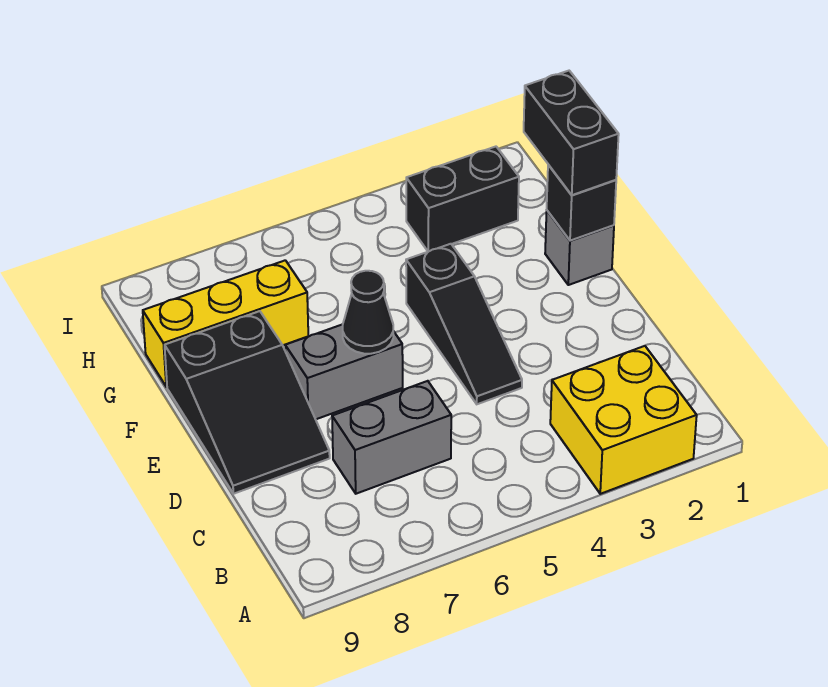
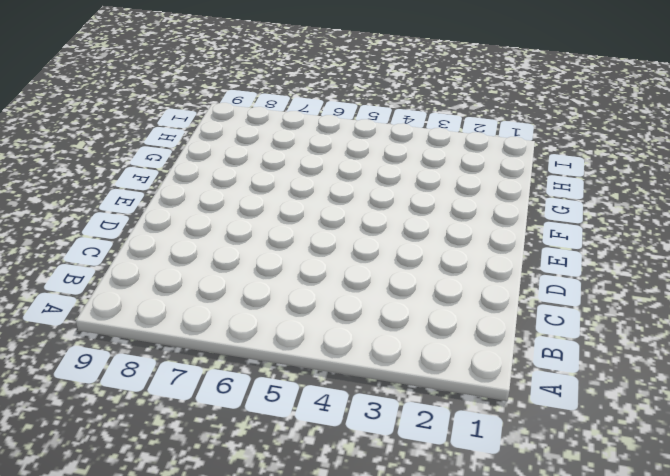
none -> yellow brick A2:B3 level 1
none -> grey brick C6:C7 level 1

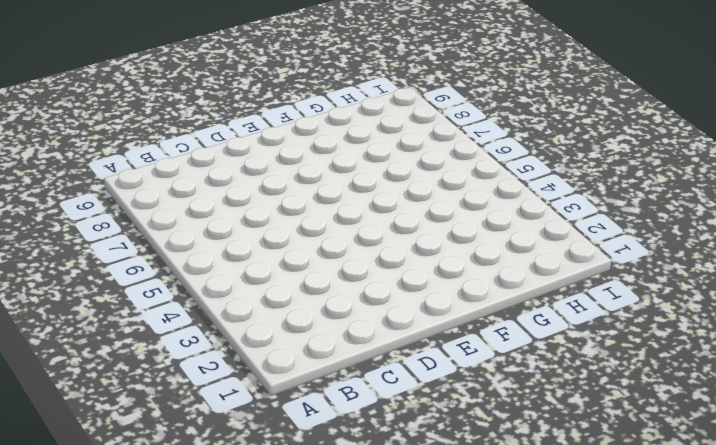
none -> yellow brick A2:B3 level 1
none -> grey brick C6:C7 level 1

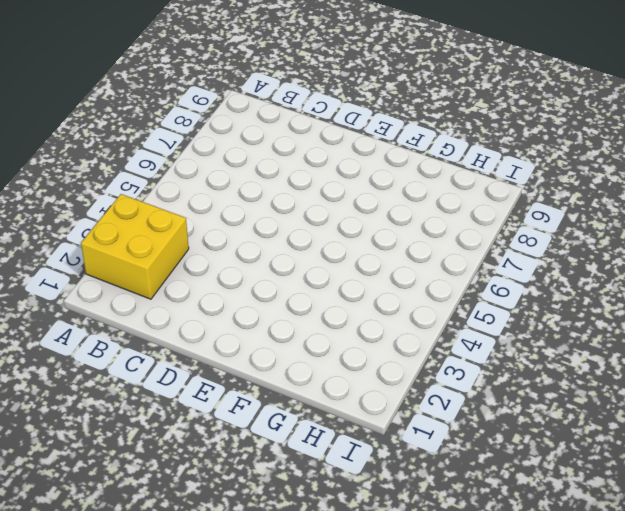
none -> grey brick C6:C7 level 1
none -> black slope D4:F4 level 1 top F

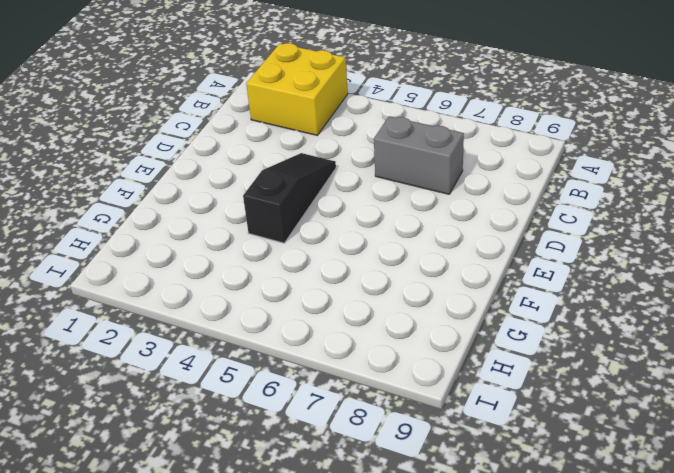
none -> black slope D8:F9 level 1 top F
none -> grey brick E6:E7 level 1

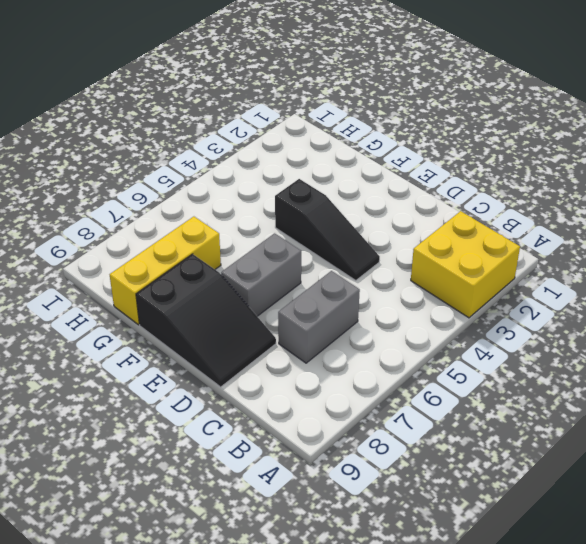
none -> grey brick F1 level 1
none -> black brick H2:H3 level 1

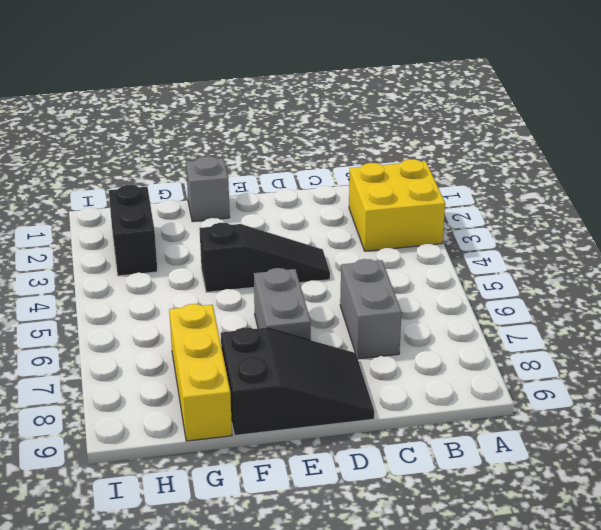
none -> black cone E6 level 2
none -> black brick F1 level 2

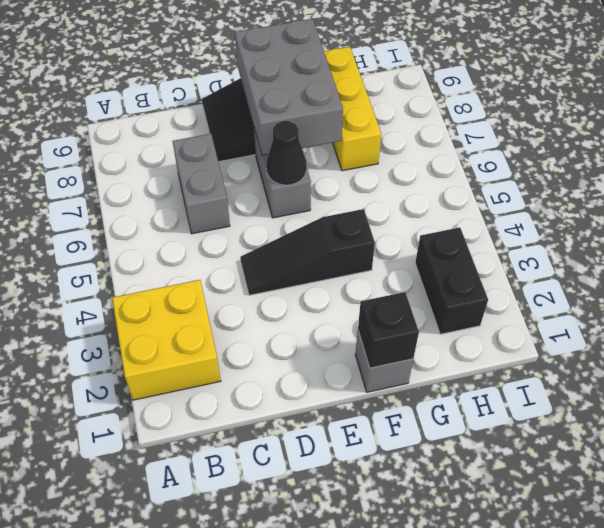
grey brick E7:F9 level 2 -> none
none -> black brick F1:G1 level 3

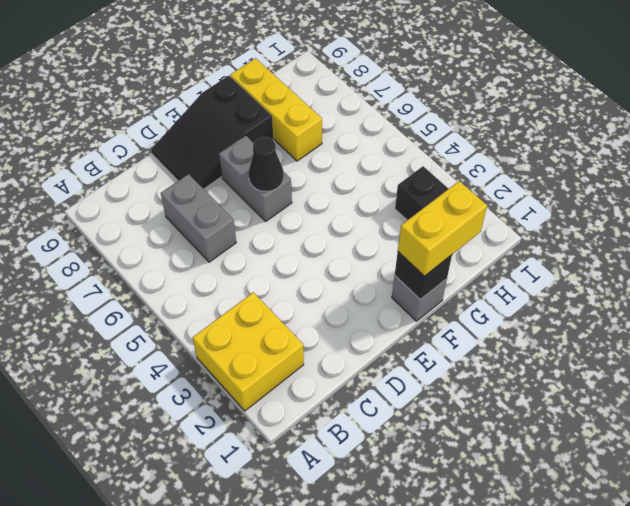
yellow brick F1:G1 level 3 -> black brick F1:G1 level 3
none -> black slope D4:F4 level 1 top F

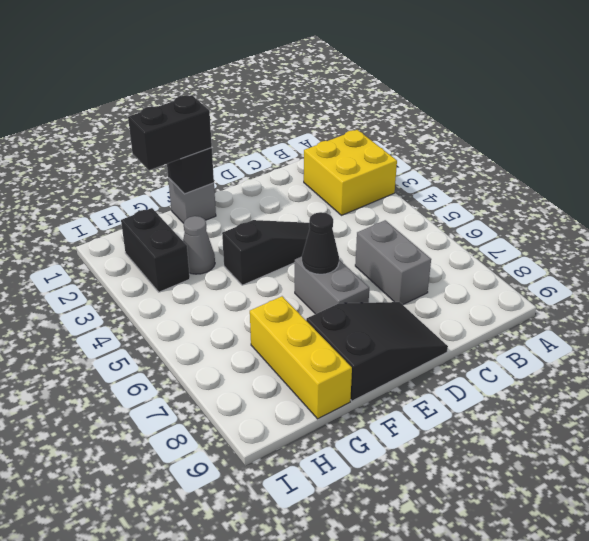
grey cone G3 level 1 -> none

